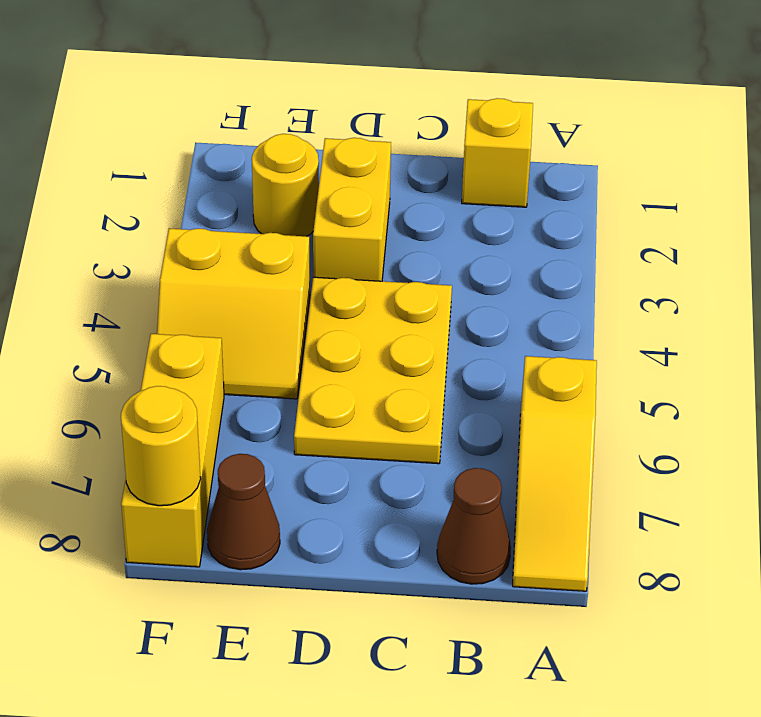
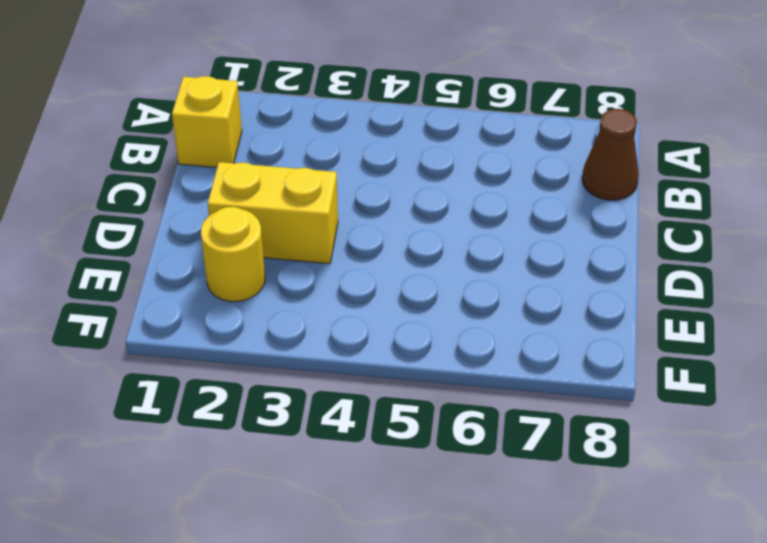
none -> yellow slope A6:A8 level 1 top 6
none -> yellow plate C4:D6 level 1

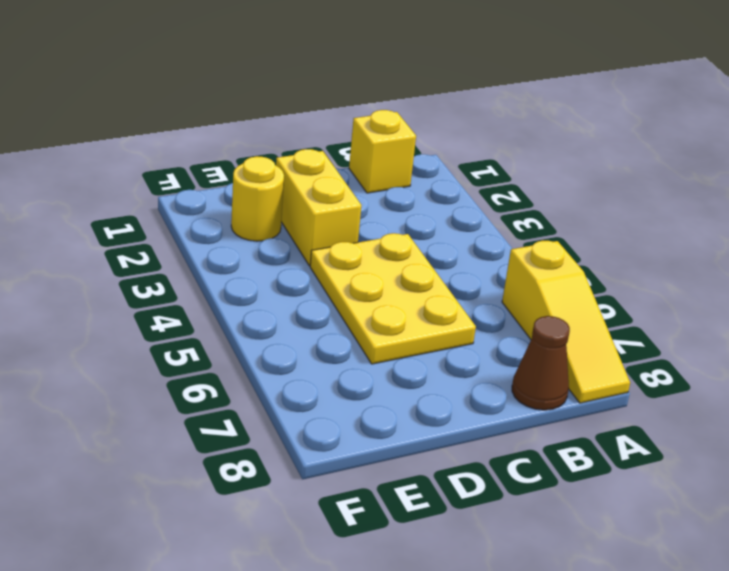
none -> yellow slope E4:F5 level 1 top 4
none -> brown cone E8 level 1

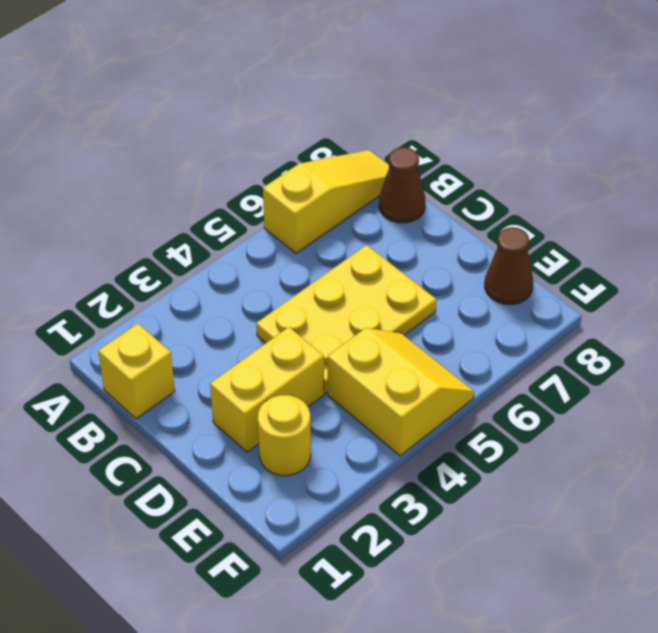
none -> yellow brick F6:F8 level 1
none -> yellow round brick F8 level 2

